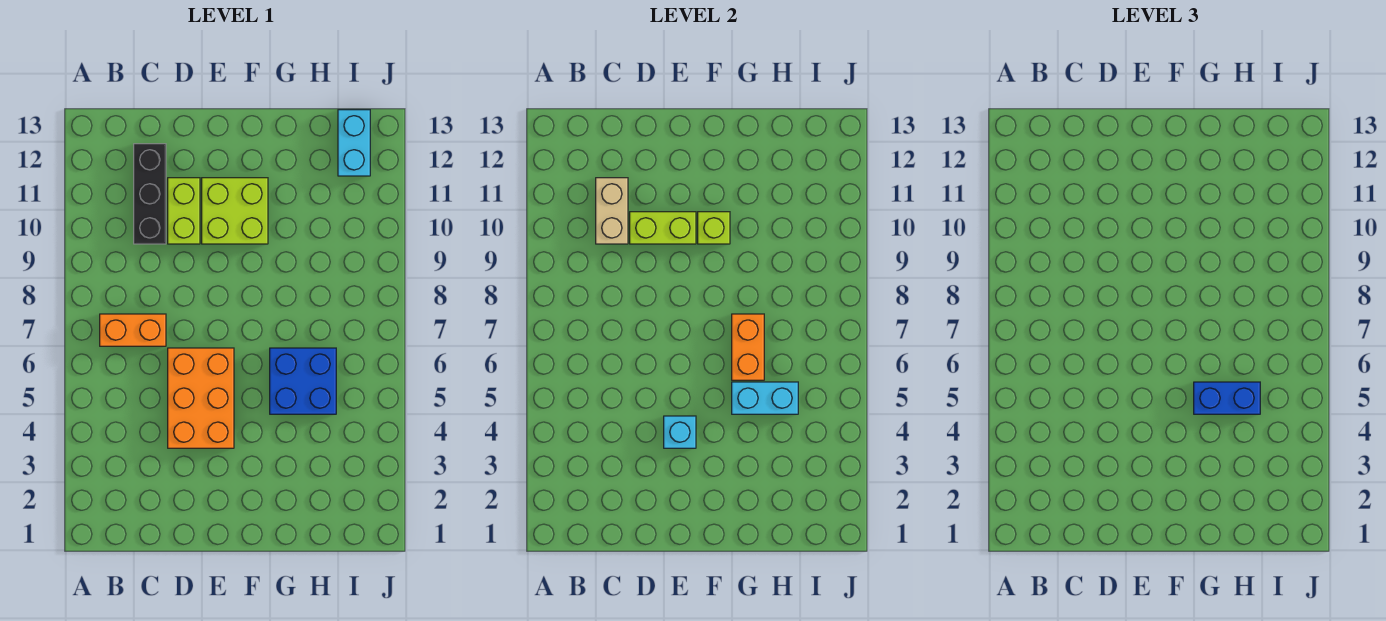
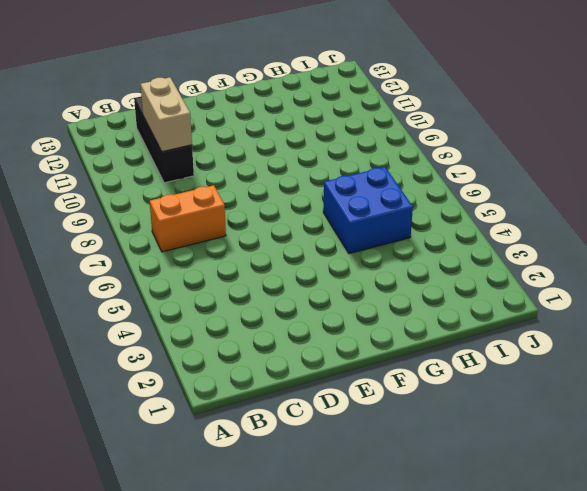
none -> orange brick D4:E6 level 1
none -> lime brick D10:D11 level 1
none -> lime brick E10:F11 level 1

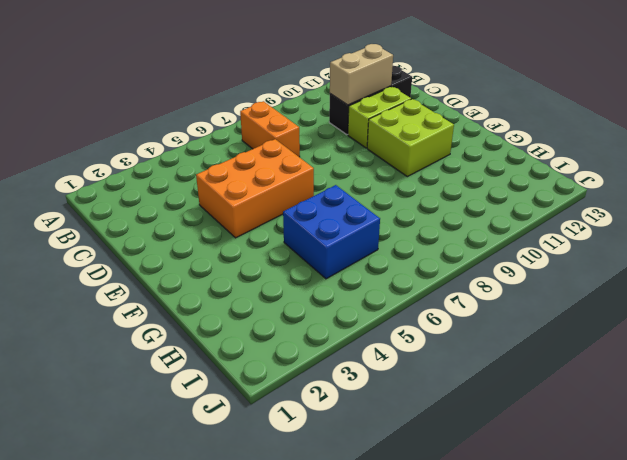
none -> cyan brick I12:I13 level 1
none -> lime brick D10:E10 level 2
none -> cyan brick E4 level 2

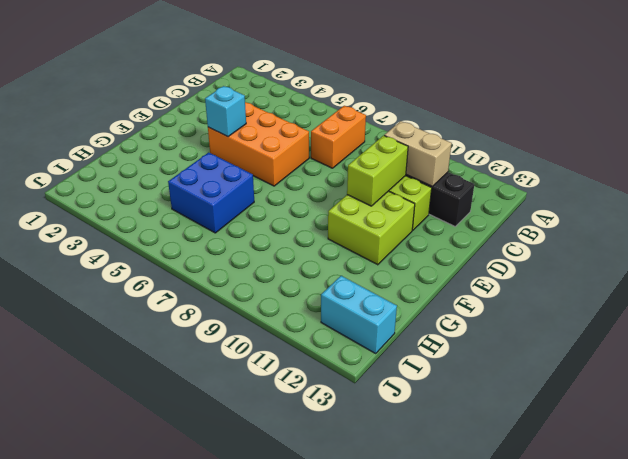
none -> lime brick F10 level 2
none -> cyan brick G5:H5 level 2
none -> orange brick G6:G7 level 2

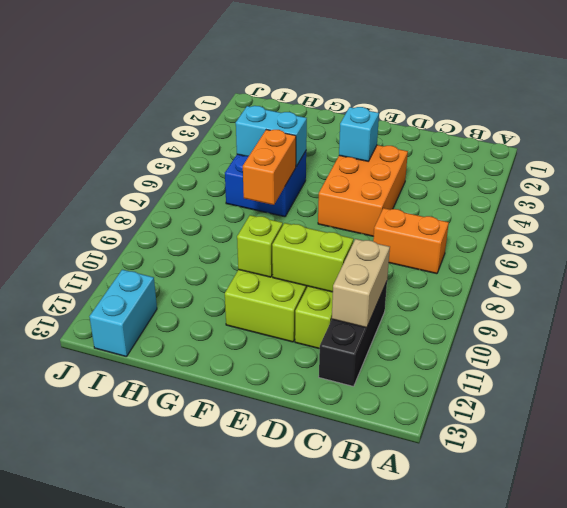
none -> blue brick G5:H5 level 3

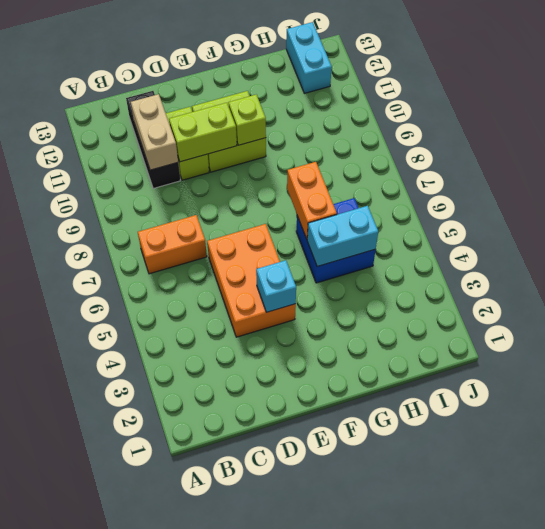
none -> blue brick G5:H5 level 3

